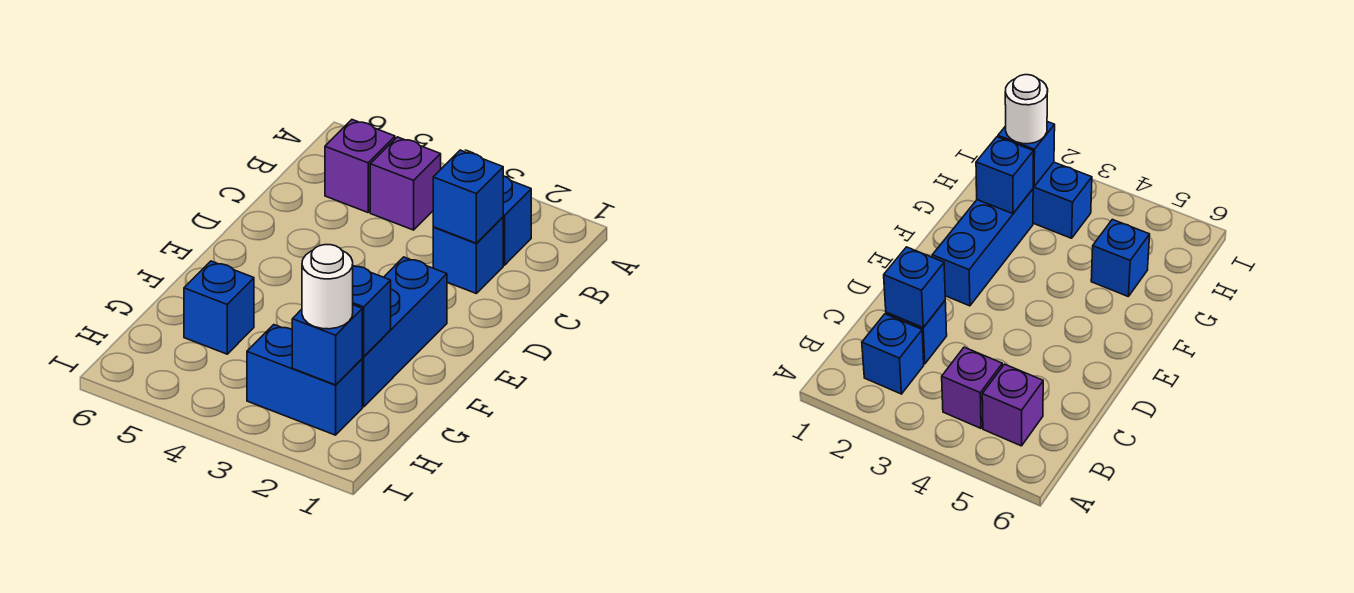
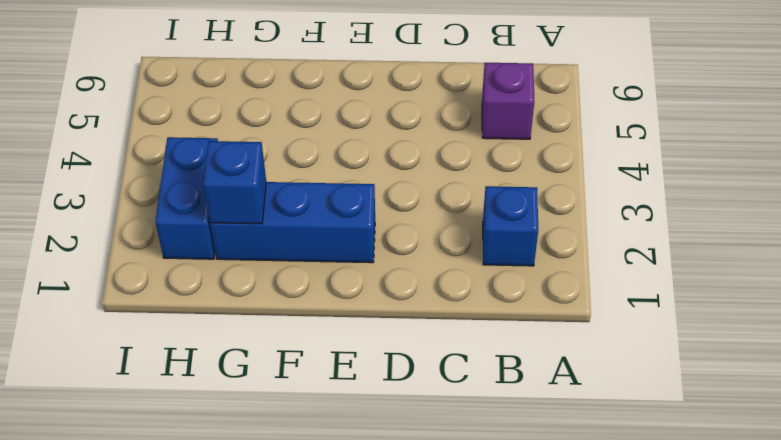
none -> purple brick B4 level 1
none -> blue brick C2 level 1

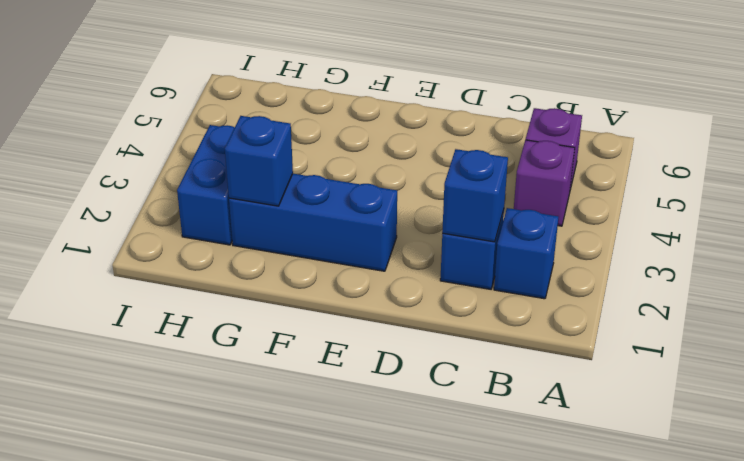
none -> blue brick G5 level 1
none -> blue brick H2 level 2

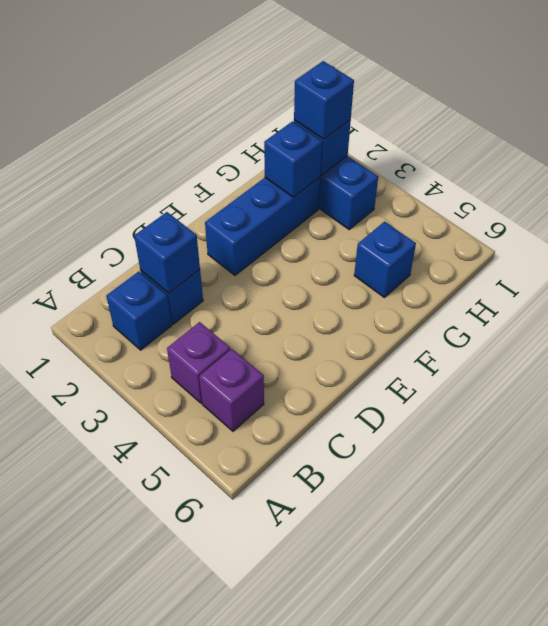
blue brick H2 level 3 -> white round brick H2 level 3

